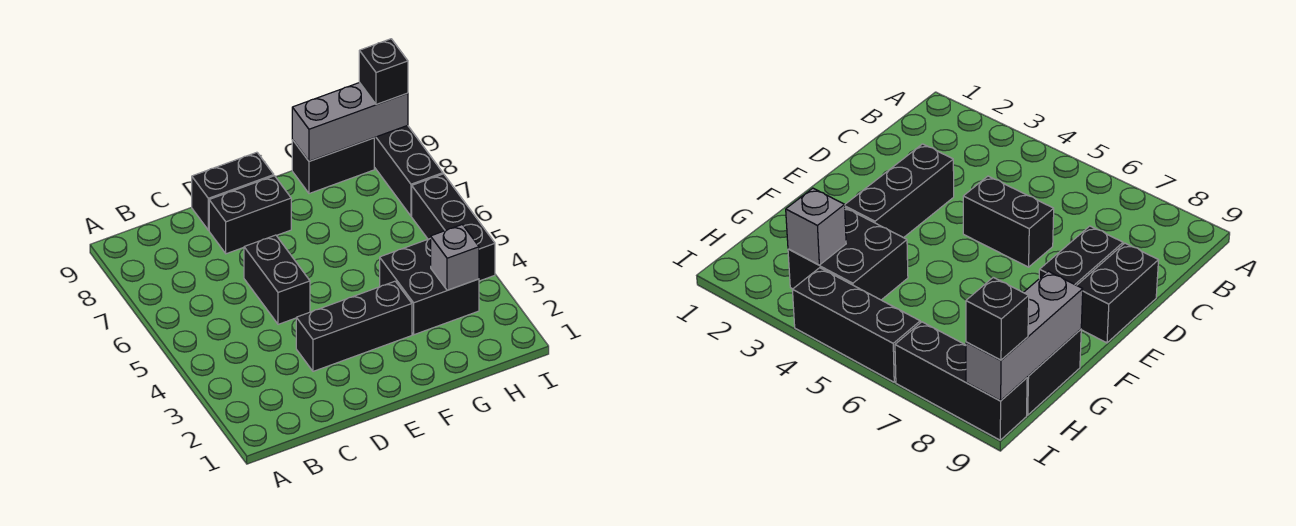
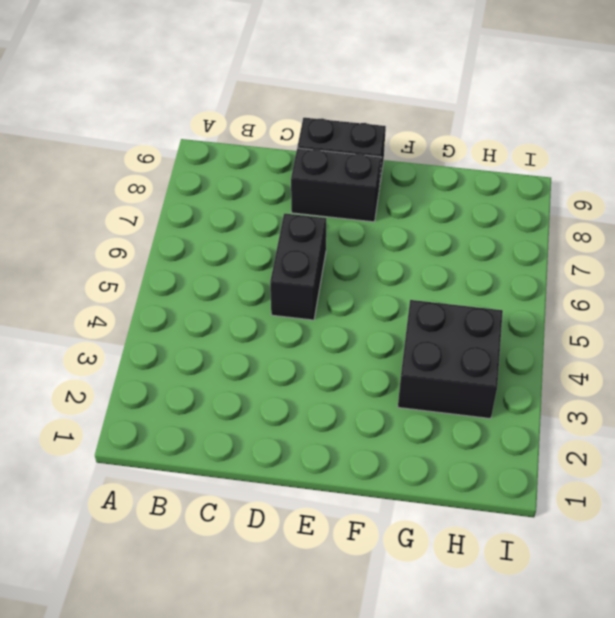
none -> black brick D3:F3 level 1
none -> black brick G9:H9 level 1

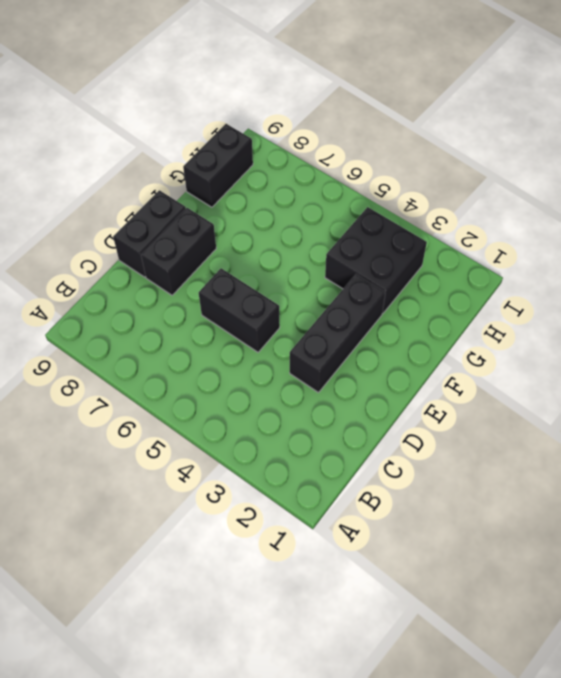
none -> black brick I4:I6 level 1
none -> black brick I7:I9 level 1

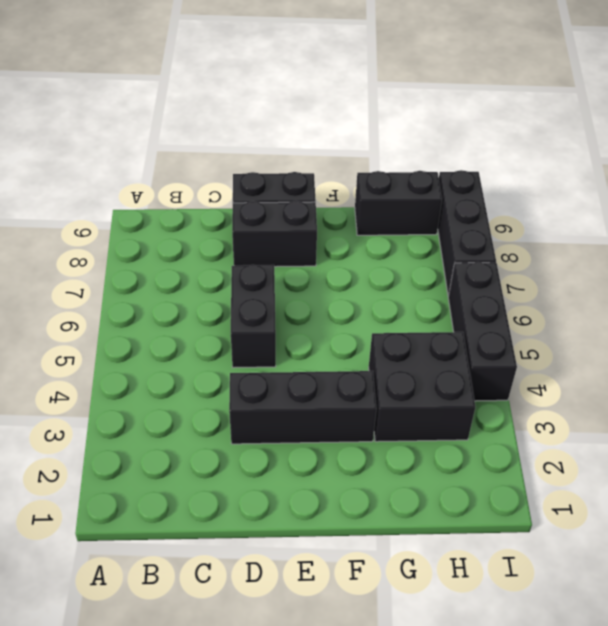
none -> grey brick G9:I9 level 2
none -> grey brick H3 level 2

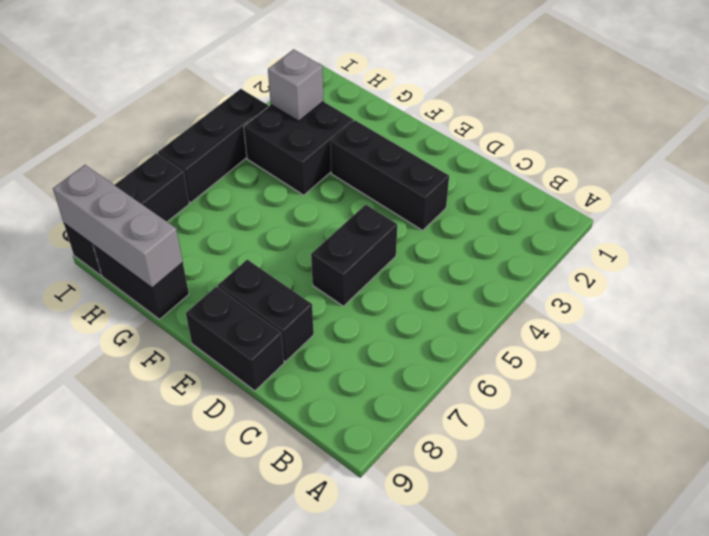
none -> black brick I9 level 3

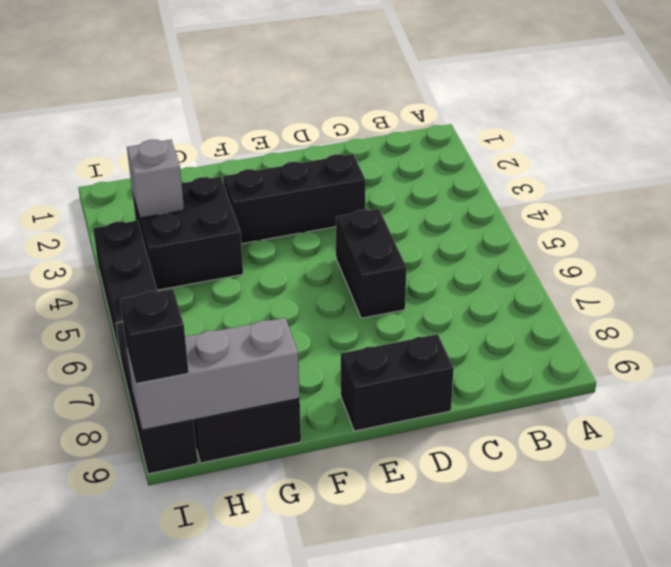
none -> black brick D8:E8 level 1

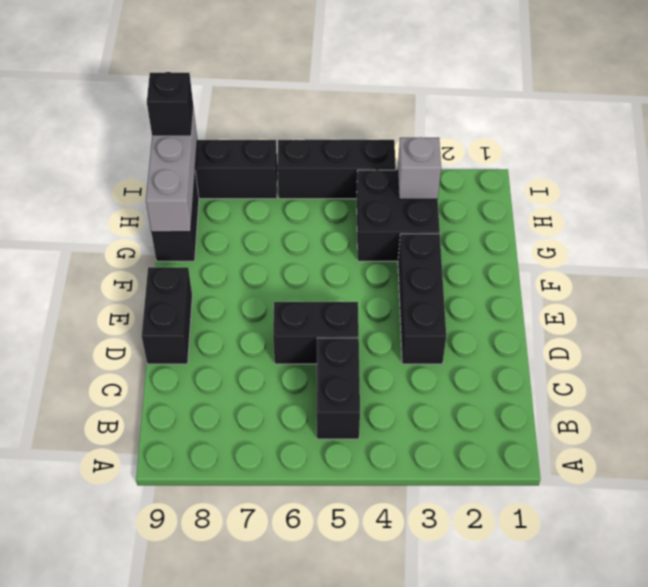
black brick B5:C5 level 1 -> black brick D8:E8 level 1

